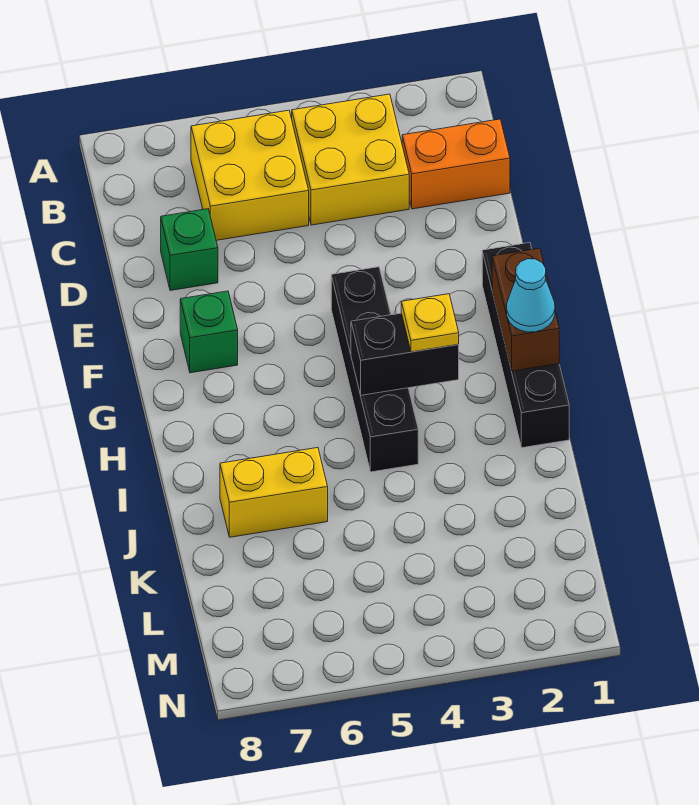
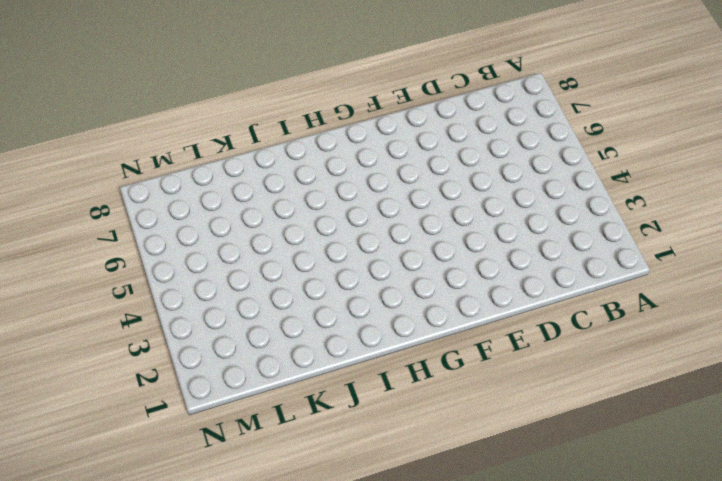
none -> yellow brick B3:C4 level 1
none -> yellow brick B5:C6 level 1
none -> orange brick C1:C2 level 1

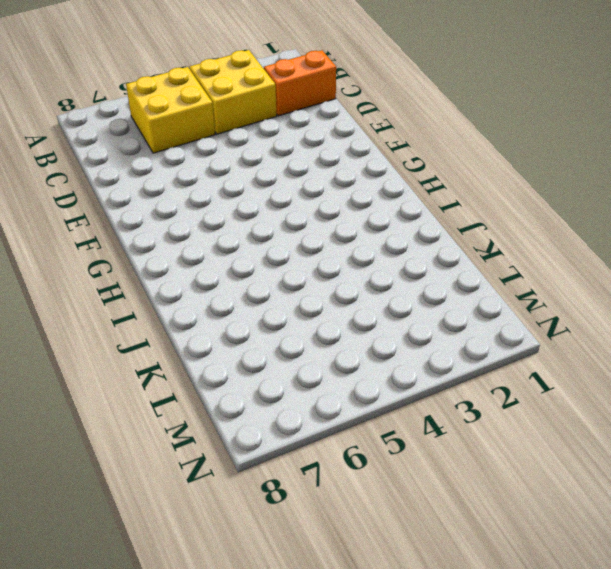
none -> green brick D7 level 1
none -> black brick F1:I1 level 1
none -> black brick F4:I4 level 1

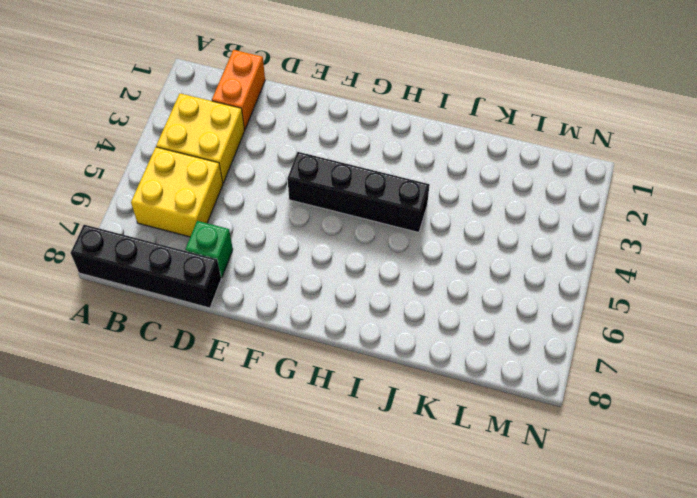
black brick A8:D8 level 1 -> black brick F1:I1 level 1
none -> green brick F7 level 1
none -> yellow brick J6:J7 level 1
none -> brown brick G1:H1 level 2

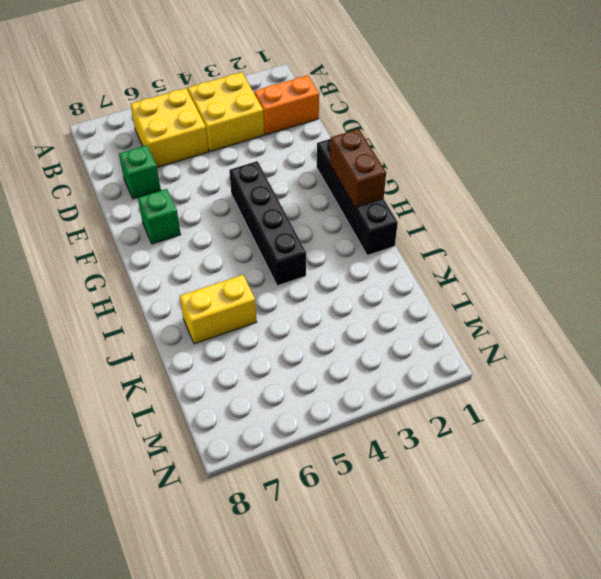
none -> black brick H3:H4 level 2
none -> cyan cone H1 level 3
none -> yellow plate H3 level 3

